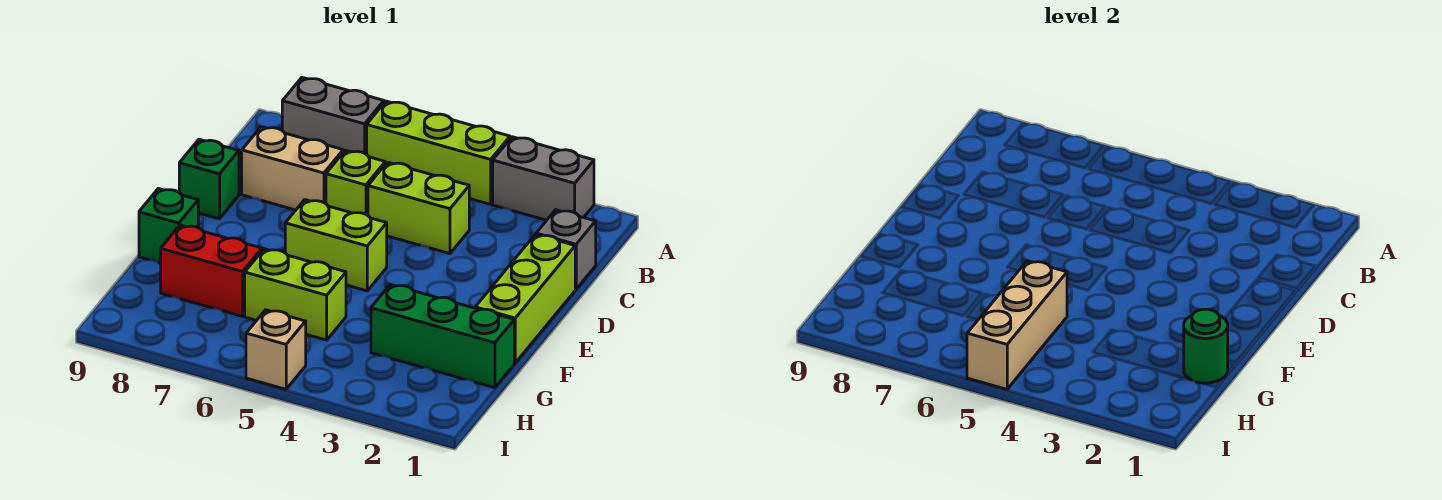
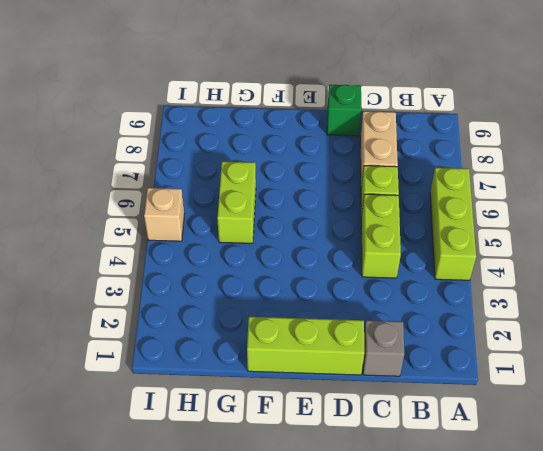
none -> grey brick A2:A3 level 1
none -> grey brick A7:A8 level 1
none -> lime brick E5:E6 level 1

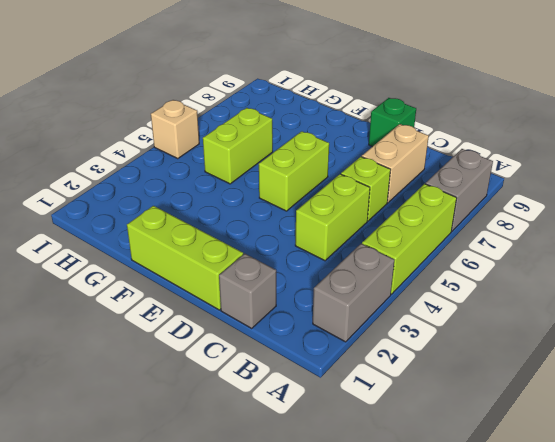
none -> green brick F9 level 1
none -> green brick G1:G3 level 1
none -> red brick G7:G8 level 1

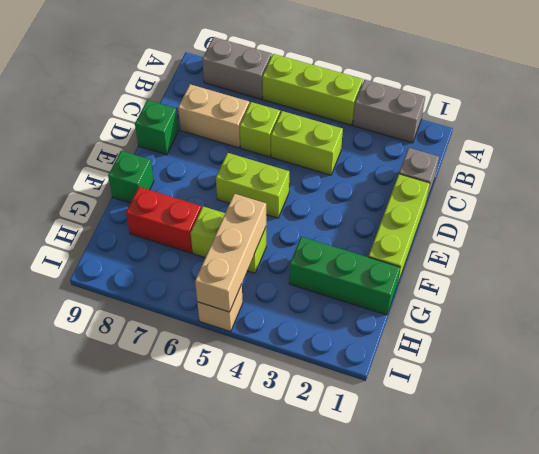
none -> green round brick G1 level 2

